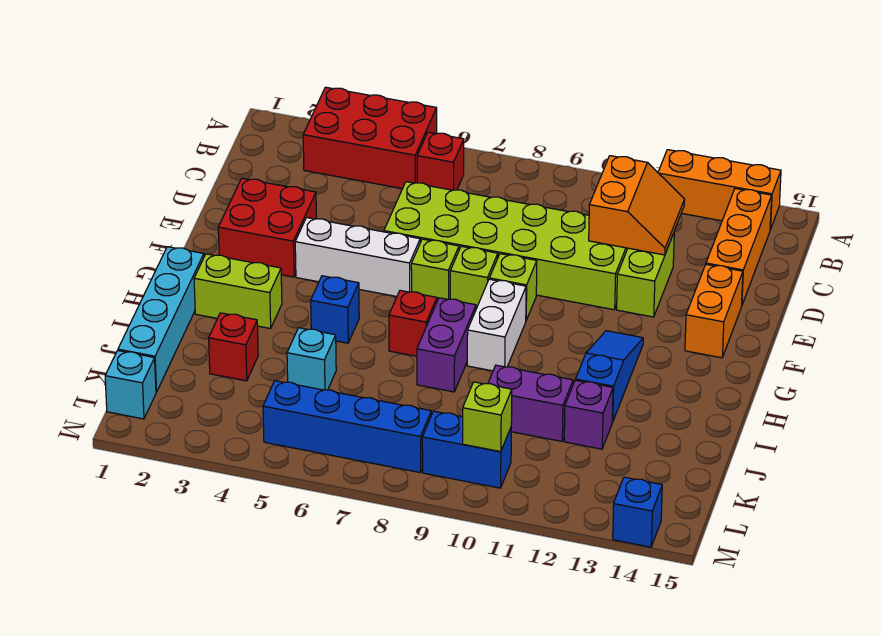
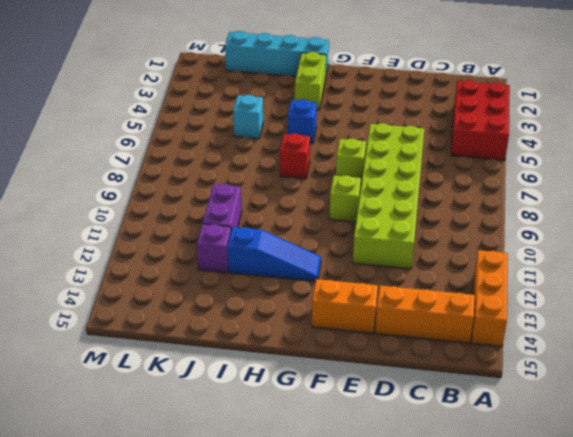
none -> red brick B6 level 1
none -> lime brick D12:E12 level 1
none -> red brick E2:F3 level 1

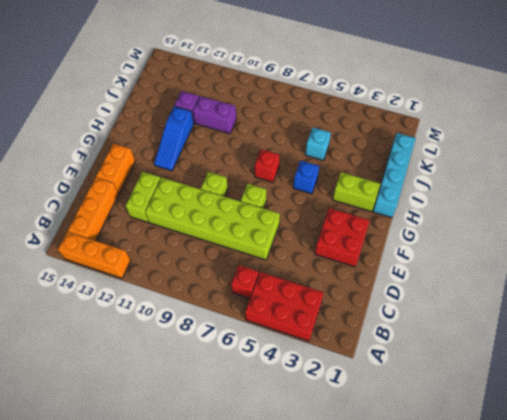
none -> white brick F4:F6 level 1
none -> lime brick F8 level 1
none -> white brick G9:H9 level 1

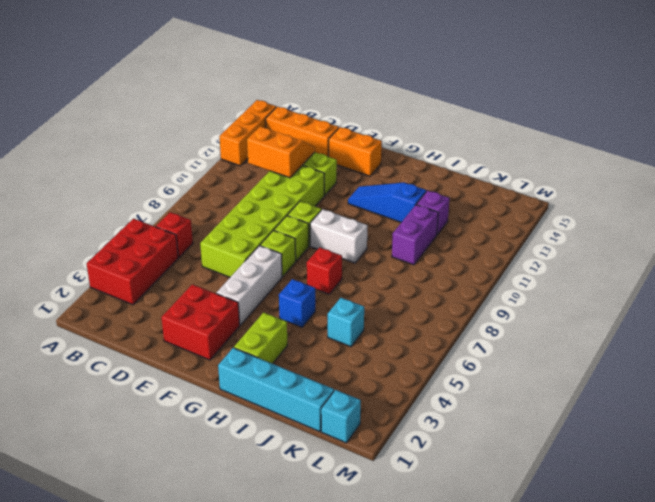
none -> purple brick H8:I8 level 1
none -> red brick J3 level 1
none -> blue brick L5:L8 level 1

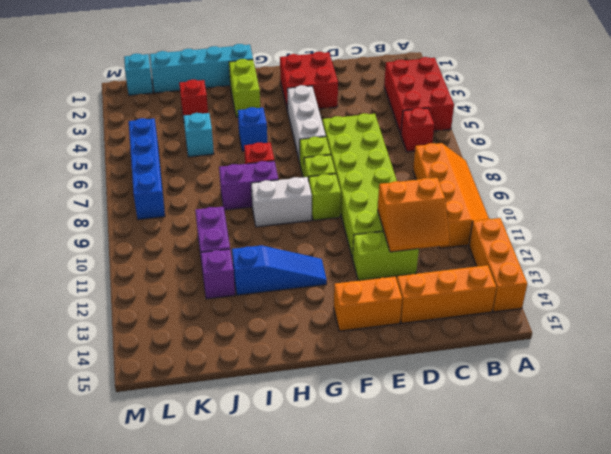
orange slope A8:B11 level 1 top B -> none
none -> blue brick L9:L10 level 1
none -> blue brick M14 level 1
none -> lime brick L10 level 2

